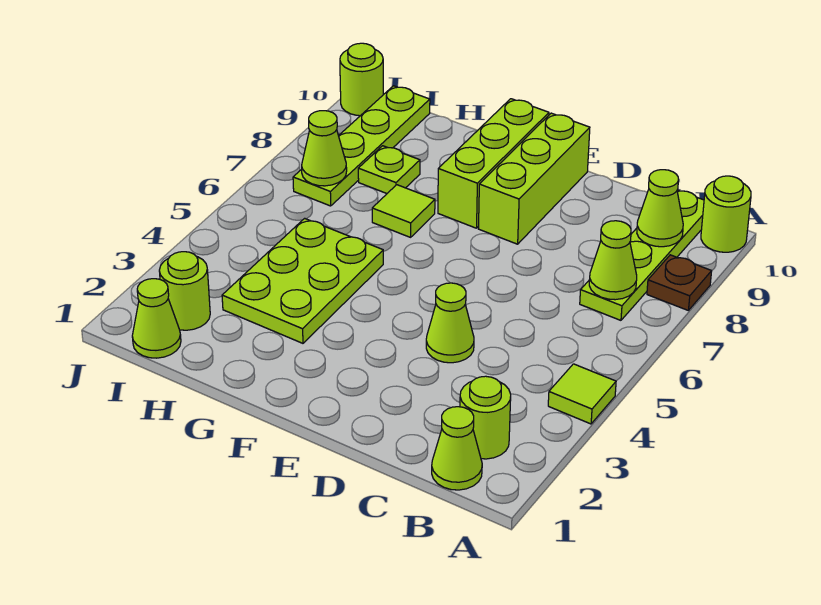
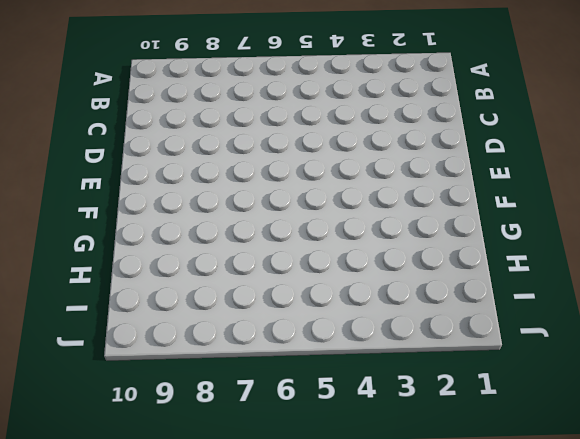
none -> lime tile A4 level 1
none -> brown plate A8 level 1
none -> lime round brick A10 level 1

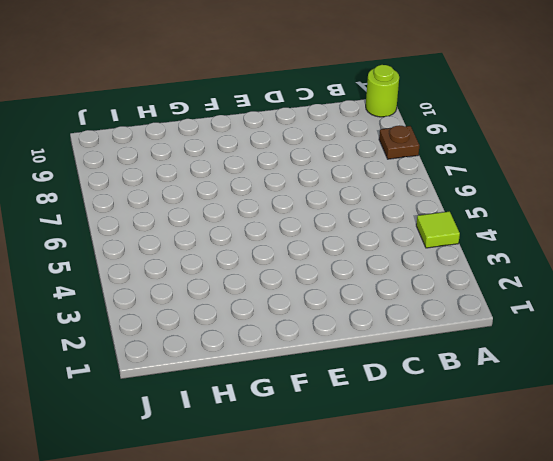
none -> lime cone B1 level 1
none -> lime round brick B2 level 1
none -> lime plate B7:B10 level 1

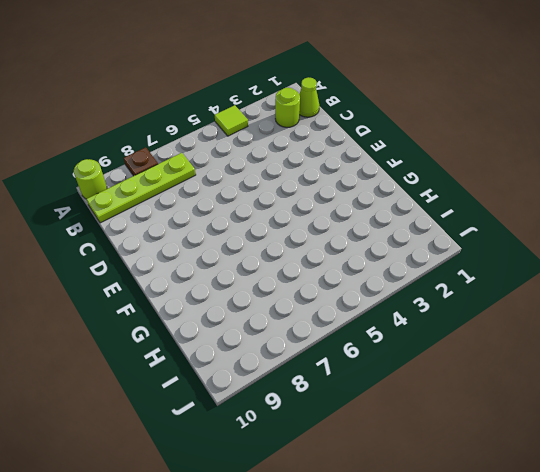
none -> lime cone D4 level 1
none -> lime brick E8:E10 level 1
none -> lime brick F8:F10 level 1

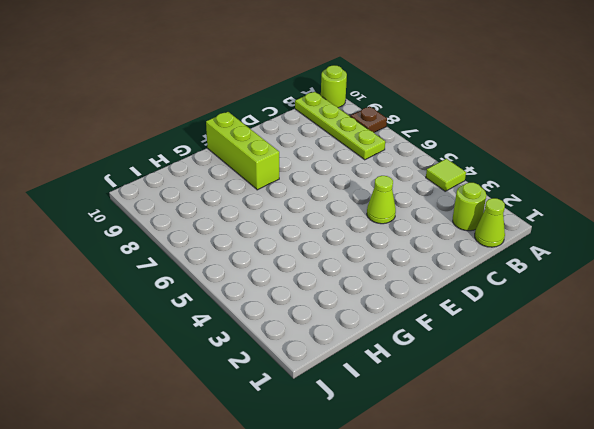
none -> lime brick E8:E10 level 1
none -> lime plate G3:H5 level 1
none -> lime tile G7 level 1

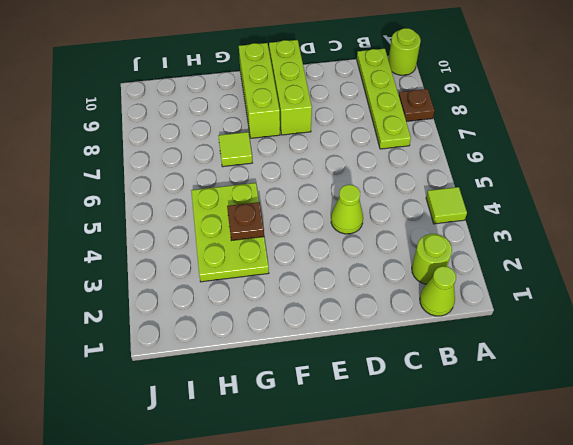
brown plate G4 level 2 -> none
none -> lime plate H8 level 1
none -> lime cone I1 level 1
none -> lime round brick I2 level 1

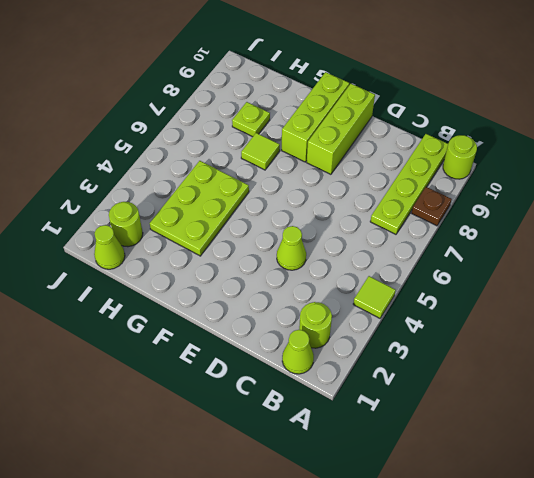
none -> lime plate I7:I10 level 1
none -> lime round brick J10 level 1
none -> lime cone B7 level 2

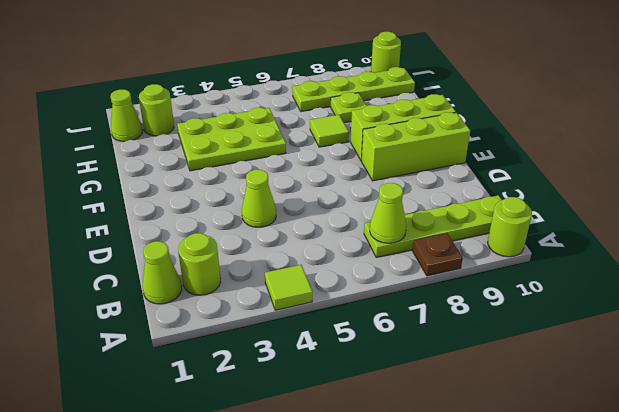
none -> lime cone B9 level 2
none -> lime cone I7 level 2

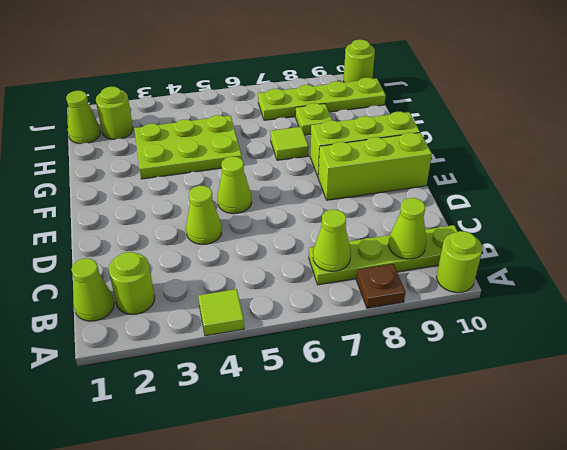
lime cone E5 level 1 -> lime cone I7 level 2

